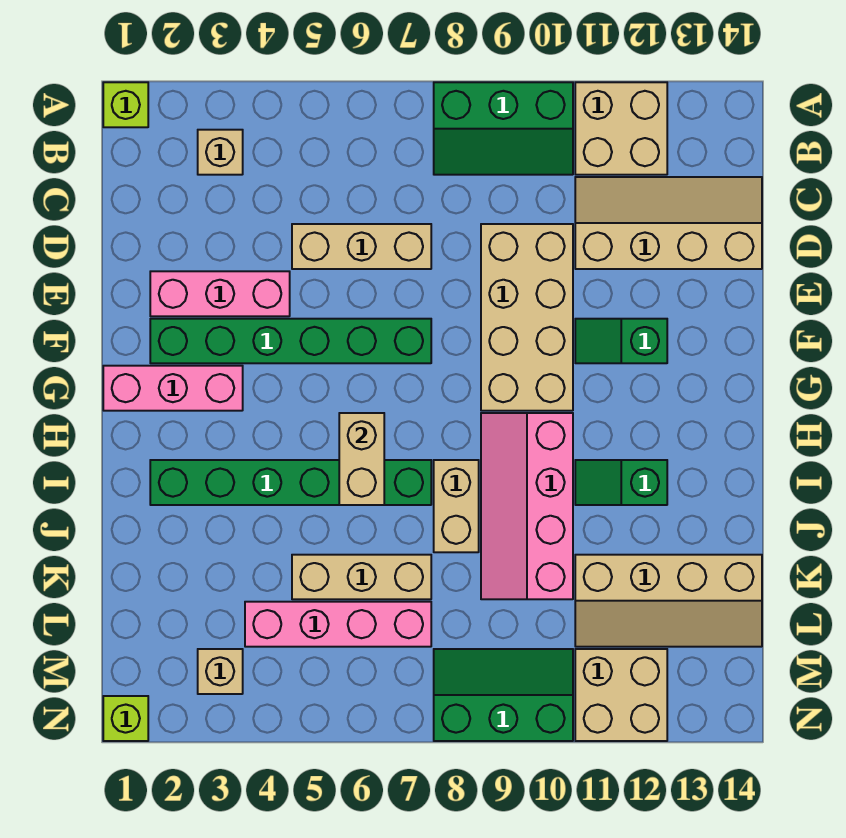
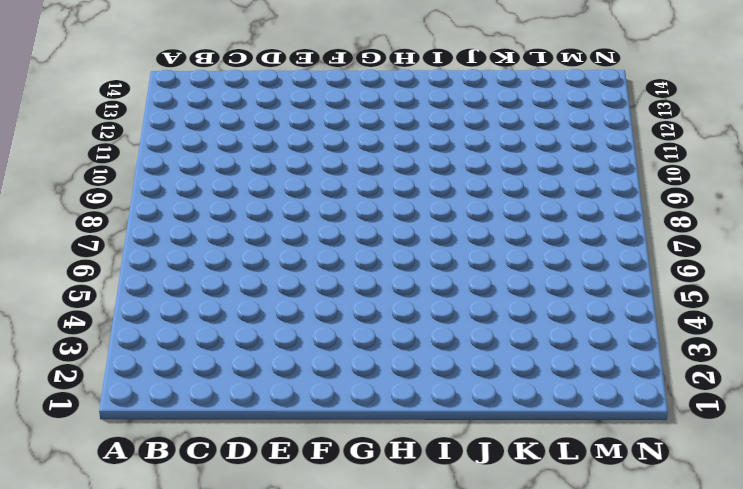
none -> lime brick A1 level 1
none -> green slope A8:B10 level 1 top A
none -> tan brick A11:B12 level 1

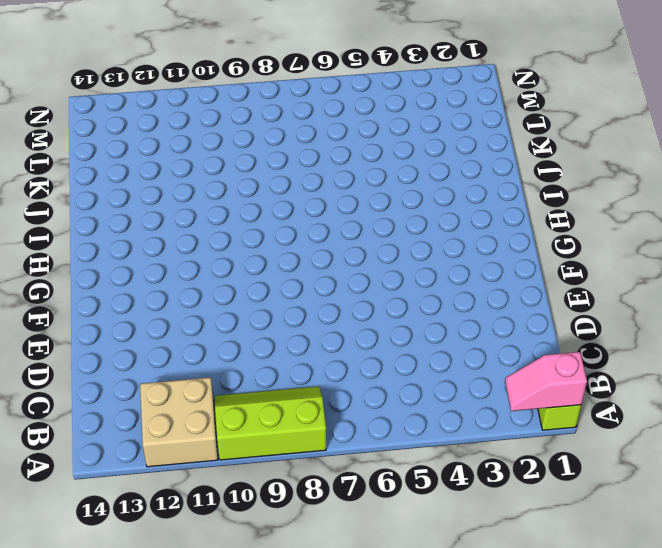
pink slope A1:A2 level 2 top 1 -> none
lime slope A8:B10 level 1 top A -> green slope A8:B10 level 1 top A
none -> tan brick B3 level 1
none -> tan slope C11:D14 level 1 top D
none -> tan brick D5:D7 level 1

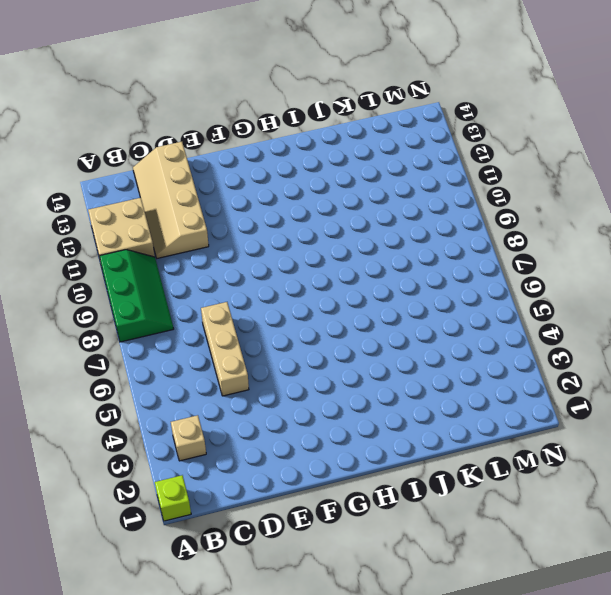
none -> tan brick D9:G10 level 1
none -> pink brick E2:E4 level 1
none -> green brick F2:F7 level 1

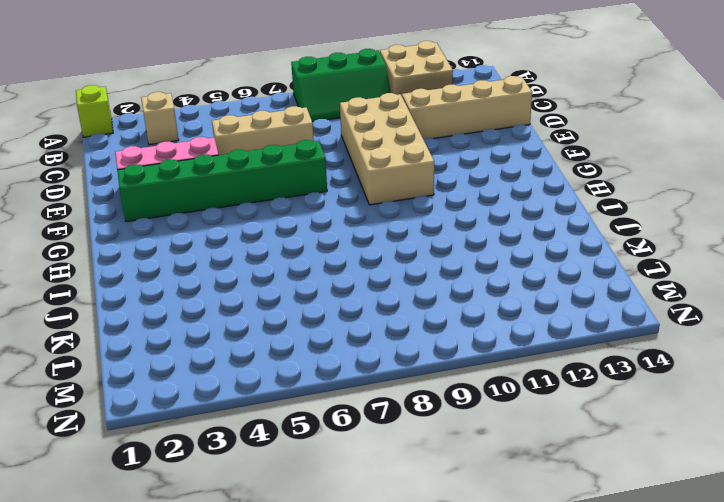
none -> green slope F11:F12 level 1 top 12
none -> pink brick G1:G3 level 1
none -> pink slope H9:K10 level 1 top 10

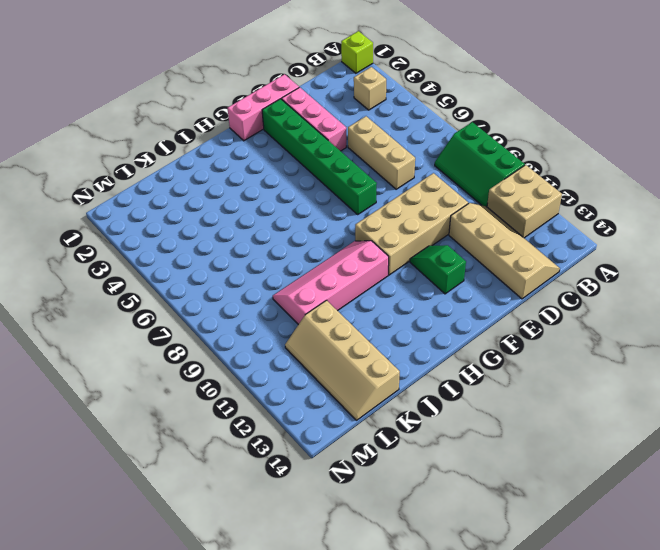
pink brick E1:G1 level 1 -> pink brick G1:G3 level 1
none -> green brick I2:I7 level 1
none -> tan brick I8:J8 level 1
none -> green slope I11:I12 level 1 top 12

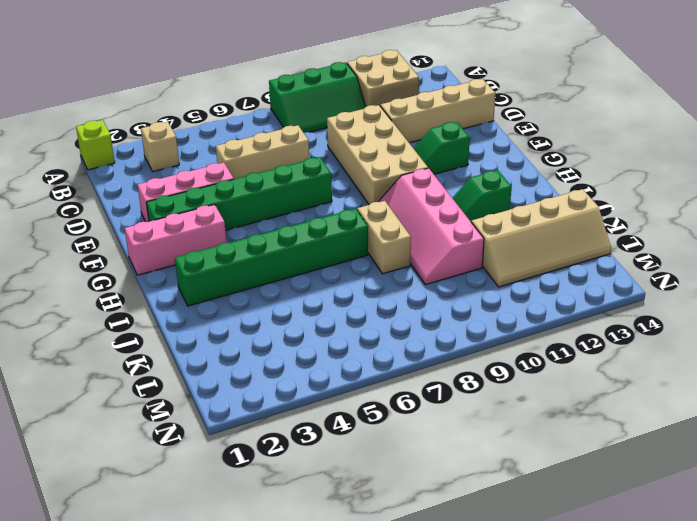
none -> tan brick K5:K7 level 1
none -> pink brick L4:L7 level 1
none -> tan brick M3 level 1

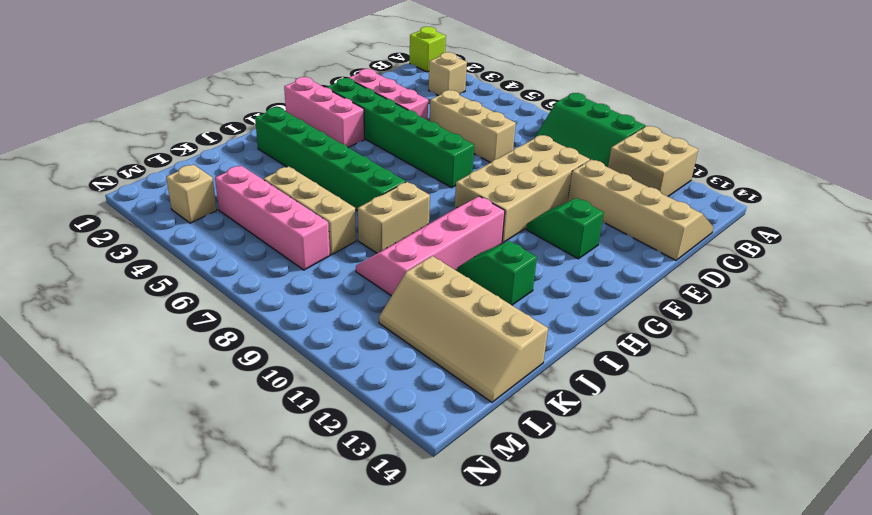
none -> green slope M8:N10 level 1 top N
none -> tan brick M11:N12 level 1
none -> lime brick N1 level 1

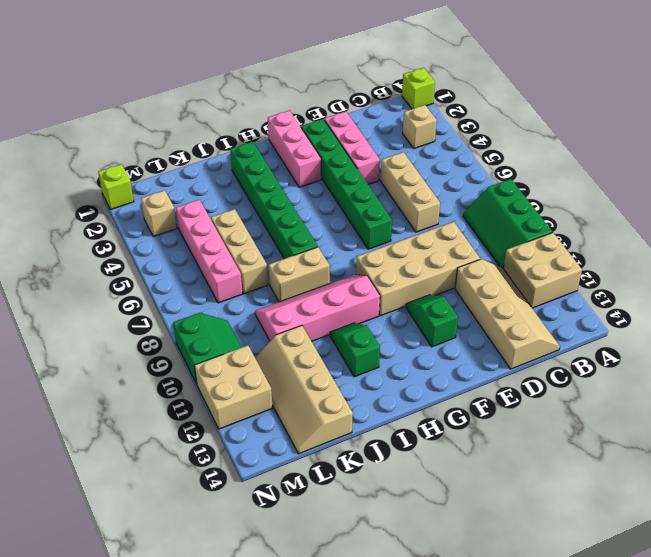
green slope M9:N10 level 1 top N -> green slope M8:N10 level 1 top N
none -> tan brick H6:I6 level 2

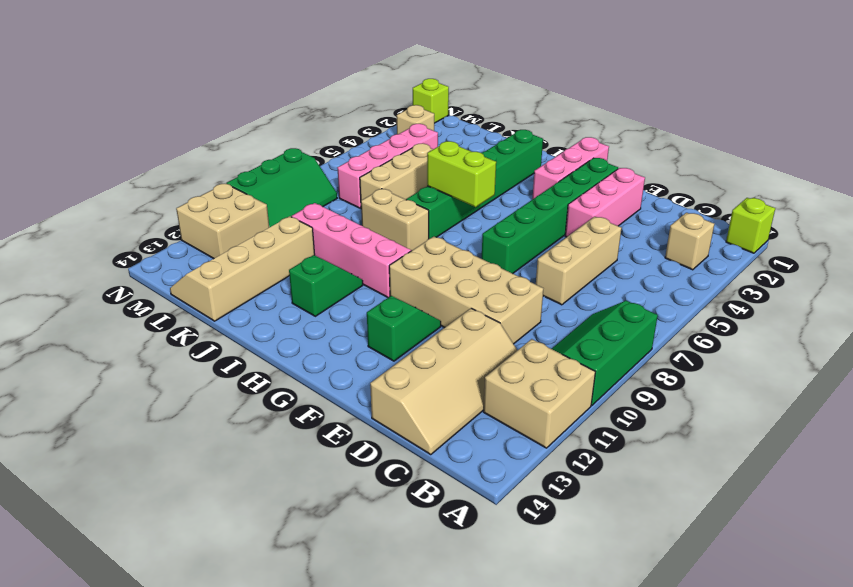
lime brick H6:I6 level 2 -> tan brick H6:I6 level 2

